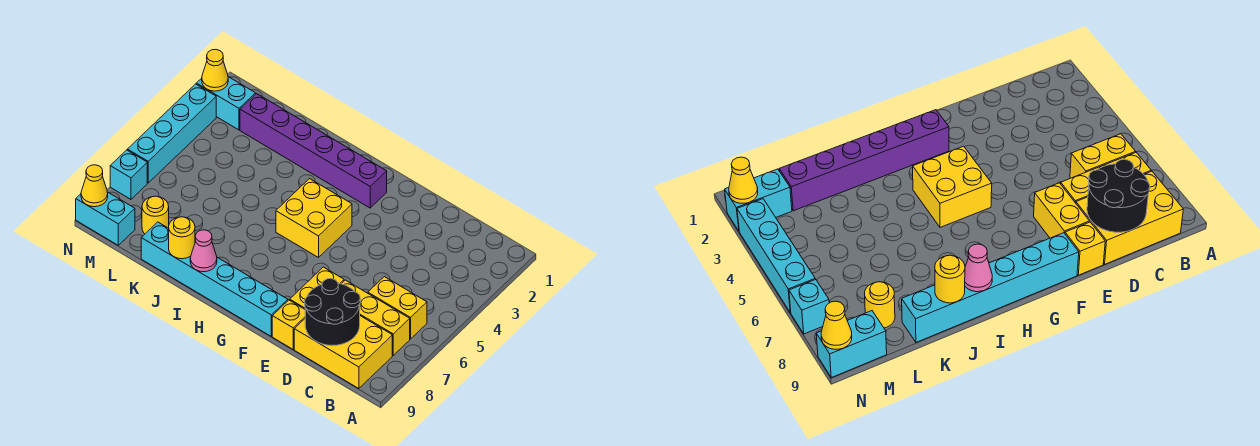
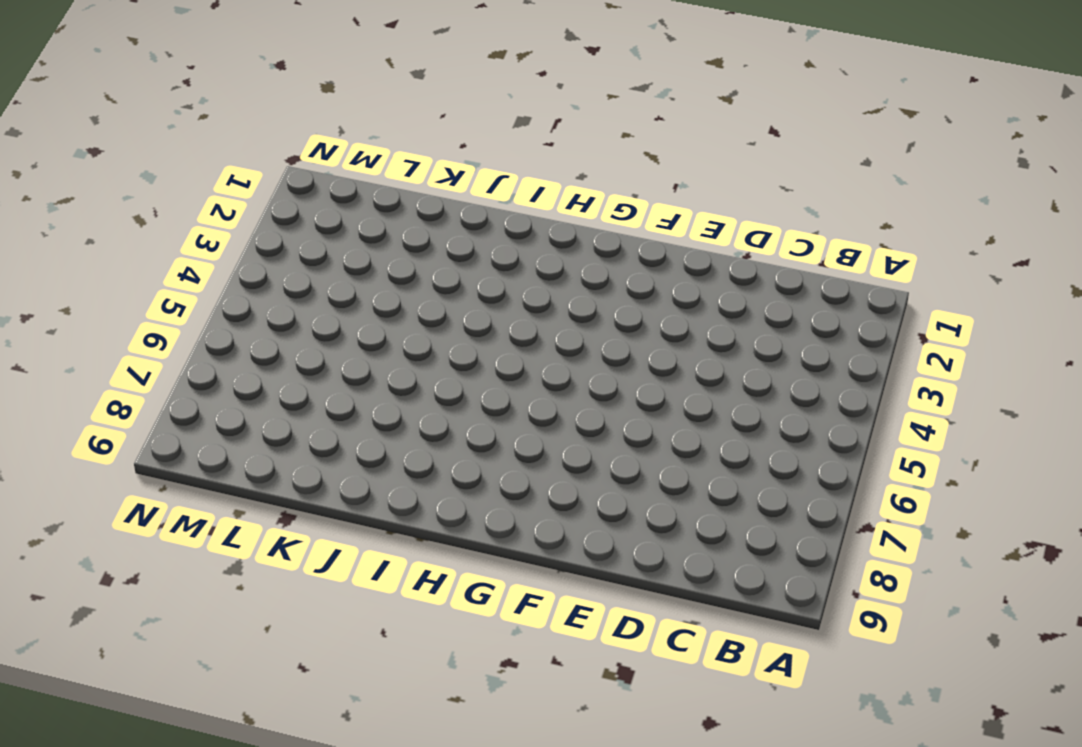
none -> yellow brick B6:C6 level 1
none -> yellow brick B7:D7 level 1
none -> yellow brick B8:D9 level 1

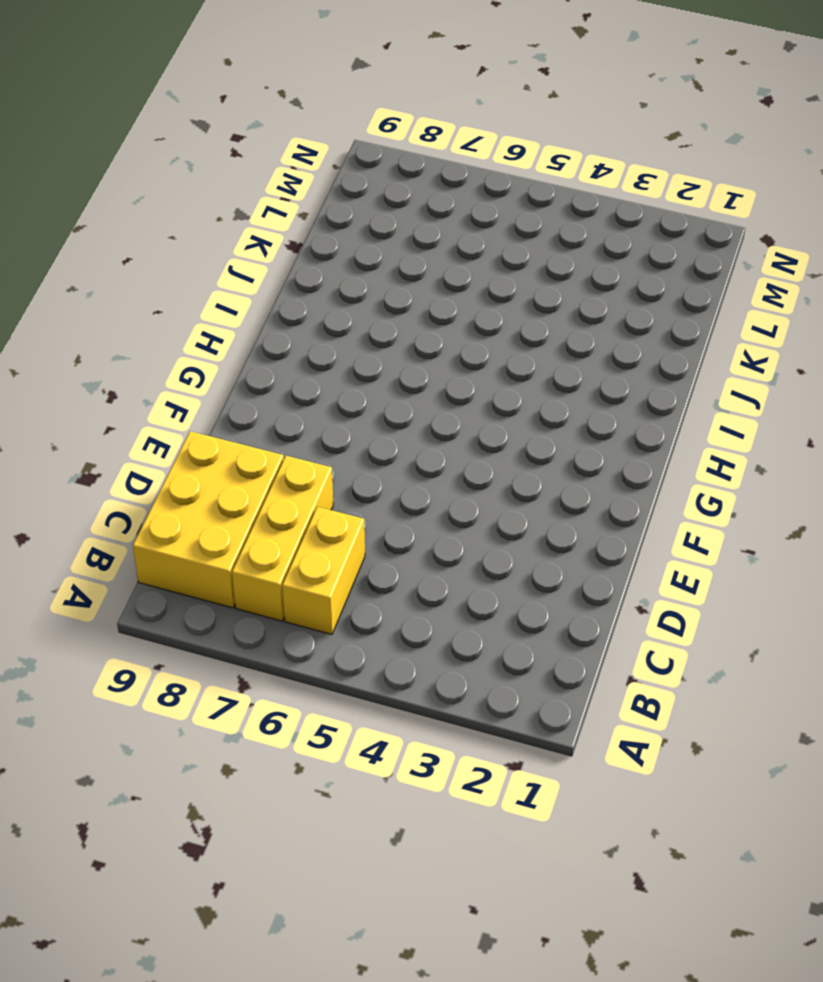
none -> yellow brick E7:E8 level 1
none -> yellow brick E9 level 1
none -> cyan brick F9:K9 level 1

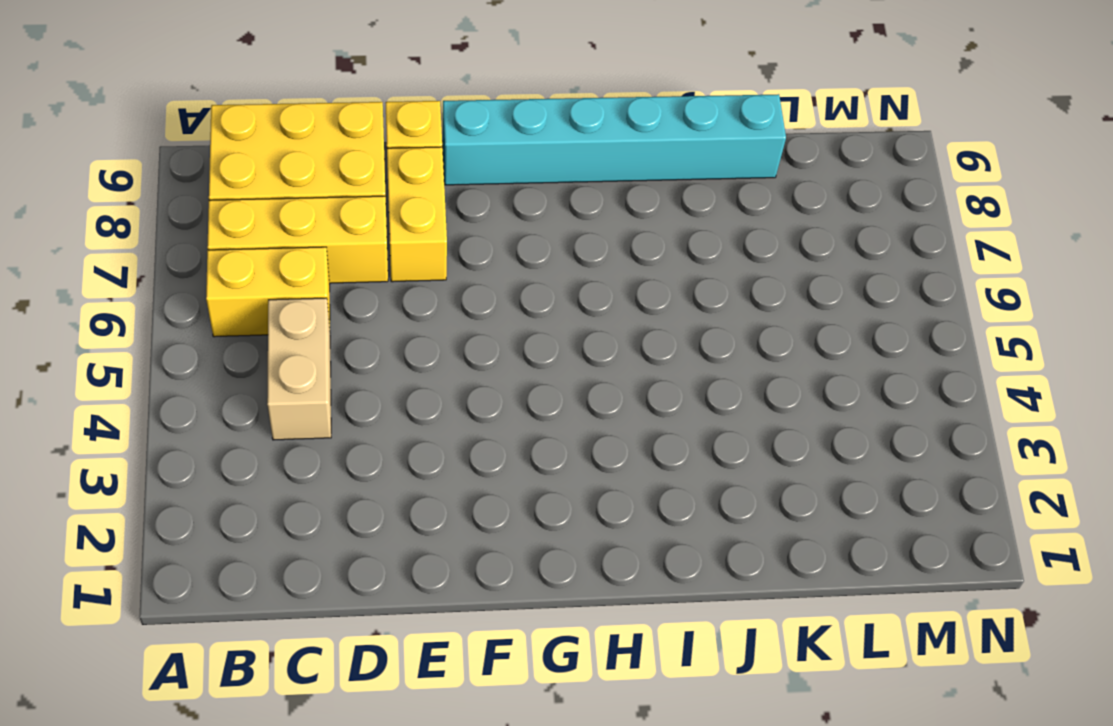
tan brick C4:C5 level 1 -> none
none -> purple brick G2:L2 level 1
none -> yellow brick G4:H5 level 1
none -> yellow round brick L8 level 1

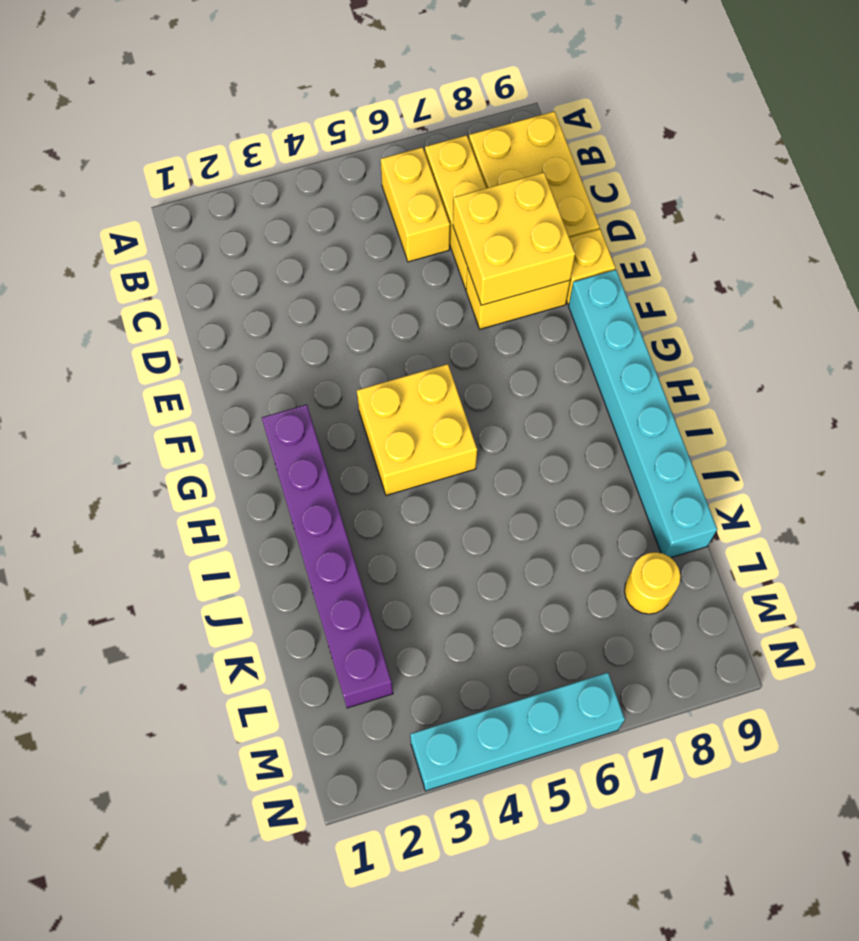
yellow brick D7:E8 level 2 -> black round brick C8:D9 level 2
none -> cyan brick M2:N2 level 1
none -> cyan brick M9:N9 level 1
none -> cyan brick N7 level 1

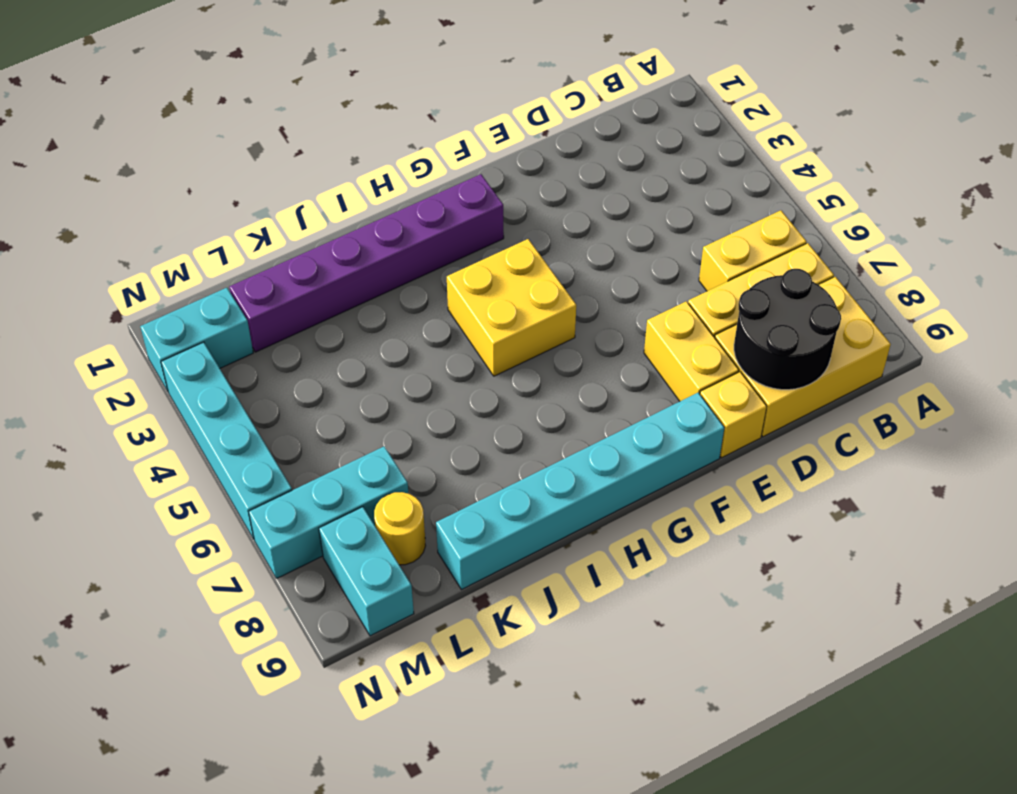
cyan brick L7:N7 level 1 -> cyan brick N7 level 1
cyan brick M8:M9 level 1 -> cyan brick M9:N9 level 1
none -> pink cone I9 level 2
none -> yellow round brick J9 level 2
none -> yellow cone N2 level 2

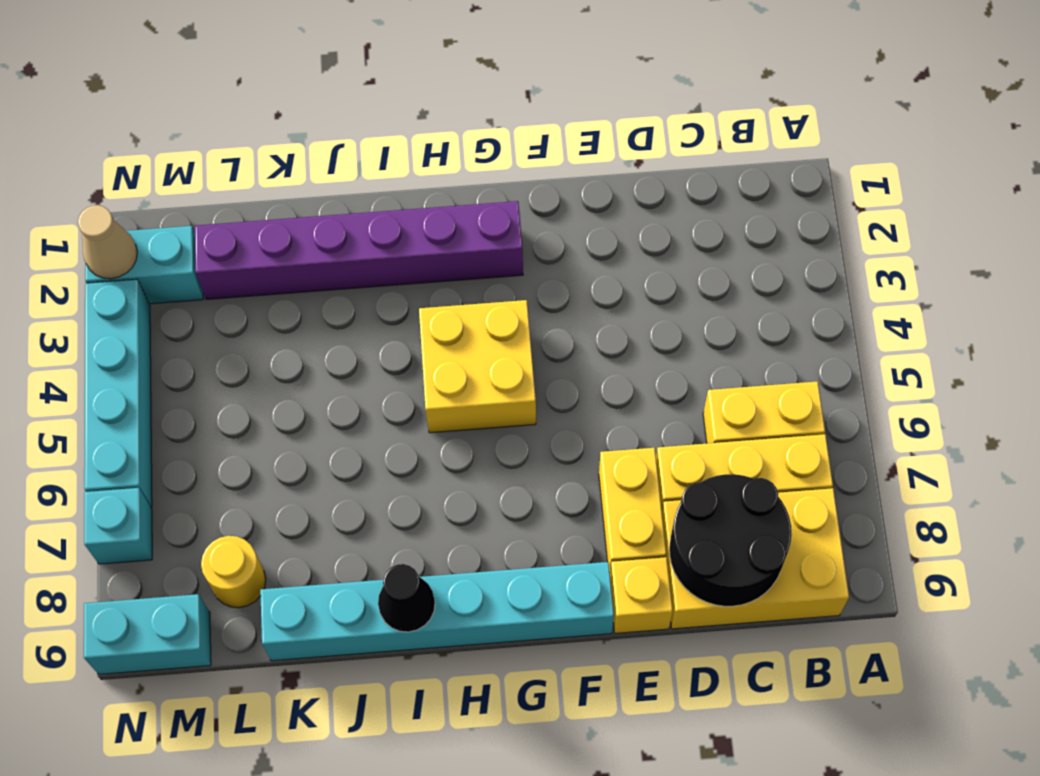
black cone I9 level 2 -> pink cone I9 level 2
tan cone N2 level 2 -> yellow cone N2 level 2
none -> yellow round brick J9 level 2
none -> yellow cone N9 level 2

